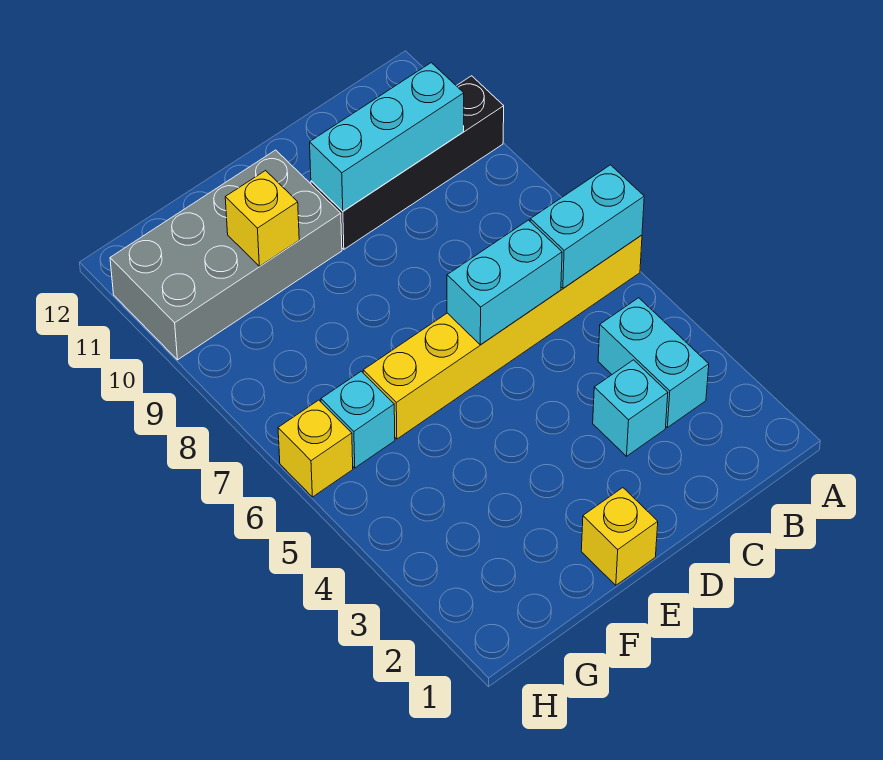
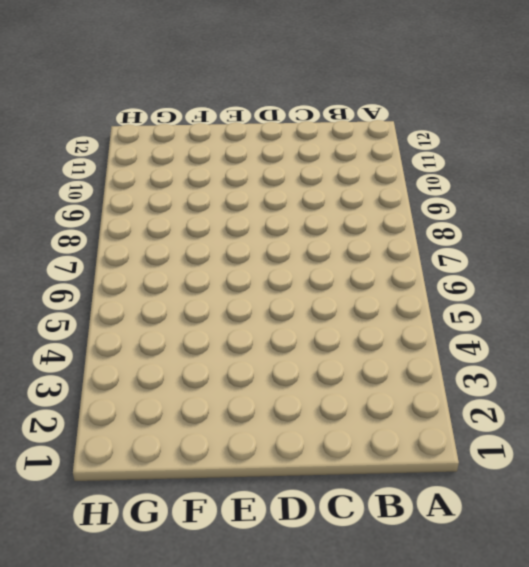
none -> yellow brick A6:F6 level 1
none -> black brick A10:D10 level 1
none -> cyan brick B3:B4 level 1

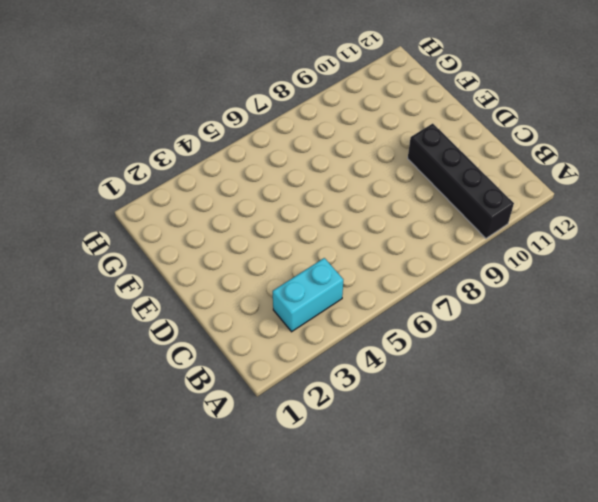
none -> yellow brick A6:F6 level 1
none -> cyan brick C3 level 1
none -> yellow brick E1 level 1

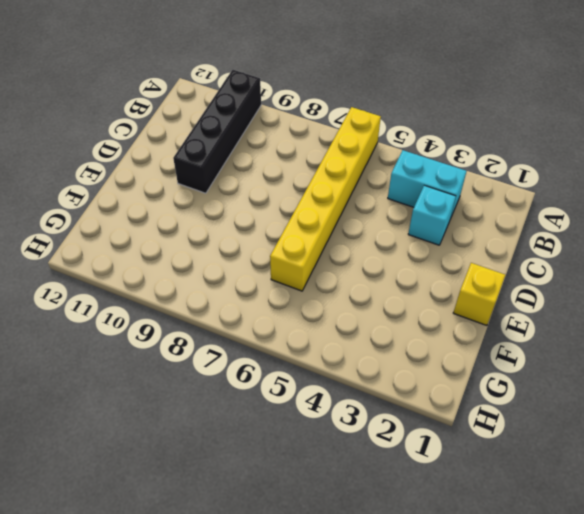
none -> grey brick E10:H11 level 1
none -> cyan brick G6 level 1
none -> yellow brick H6 level 1

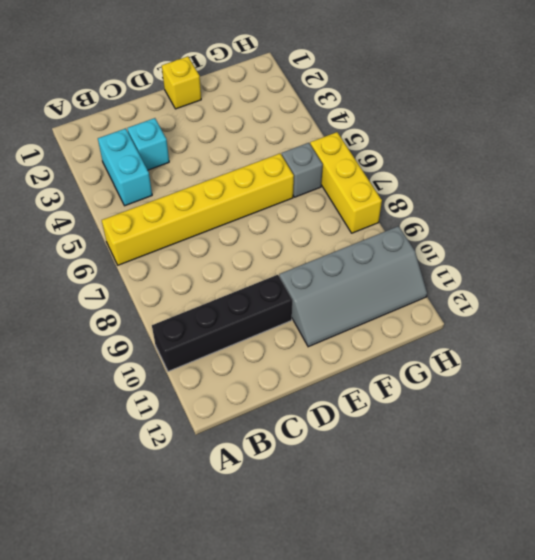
grey slope E10:H11 level 1 top 10 -> grey brick E10:H11 level 1
grey brick G6 level 1 -> cyan brick G6 level 1
yellow brick H6:H8 level 1 -> yellow brick H6 level 1
none -> cyan brick A6:B6 level 2
none -> cyan brick B10:D10 level 2
none -> cyan brick C6:D6 level 2

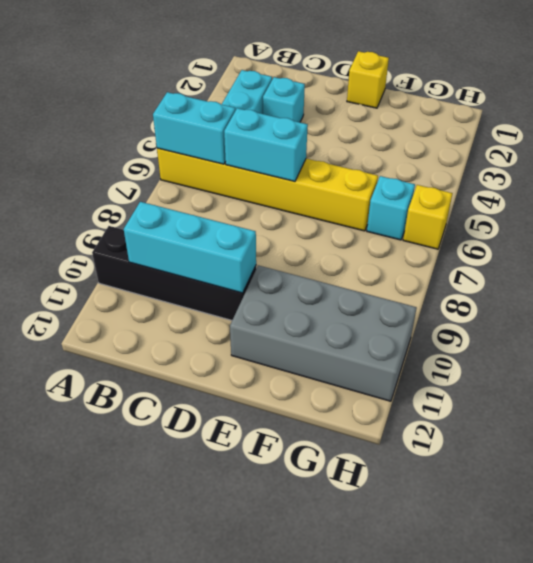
none -> yellow brick F10 level 2

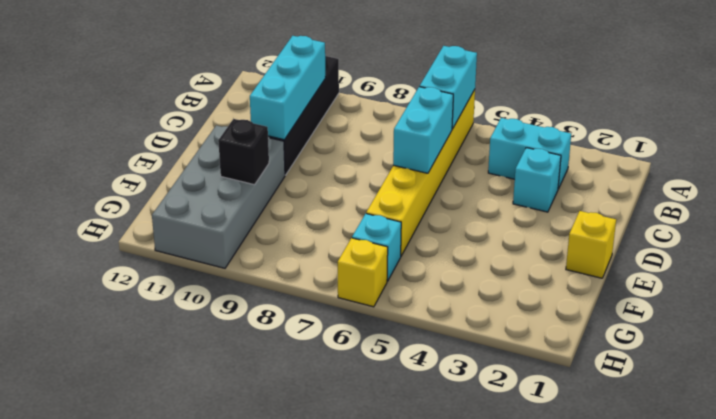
black brick F10 level 2 -> yellow brick F10 level 2

